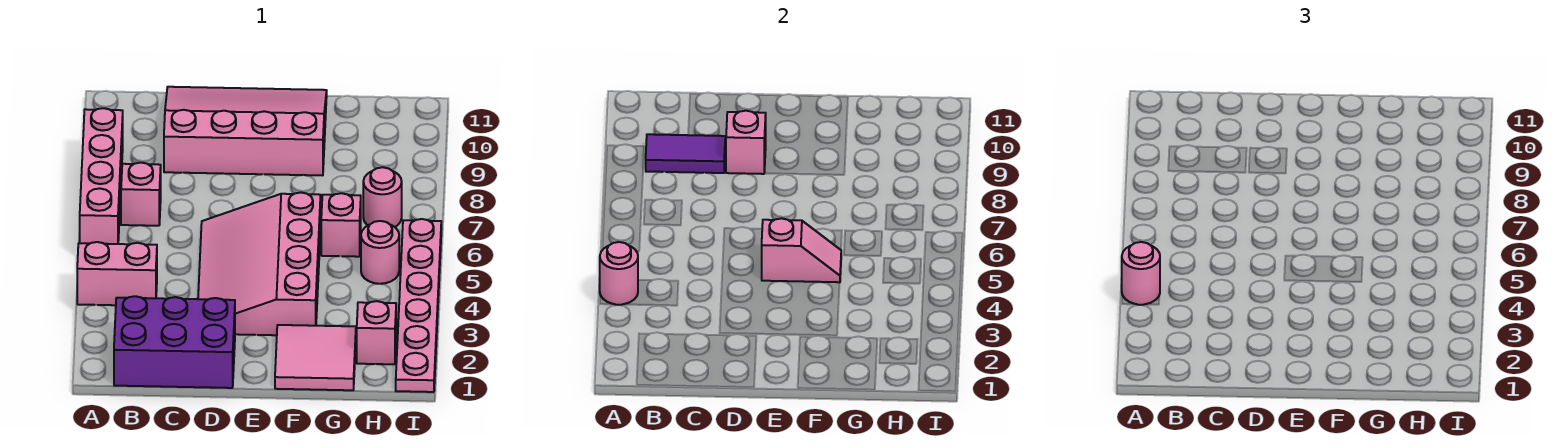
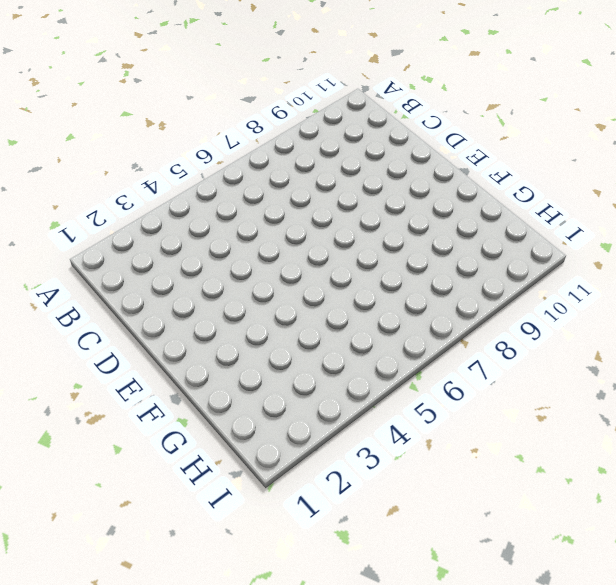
none -> pink brick A4:B4 level 1
none -> pink brick A6:A9 level 1
none -> purple brick B1:D2 level 1

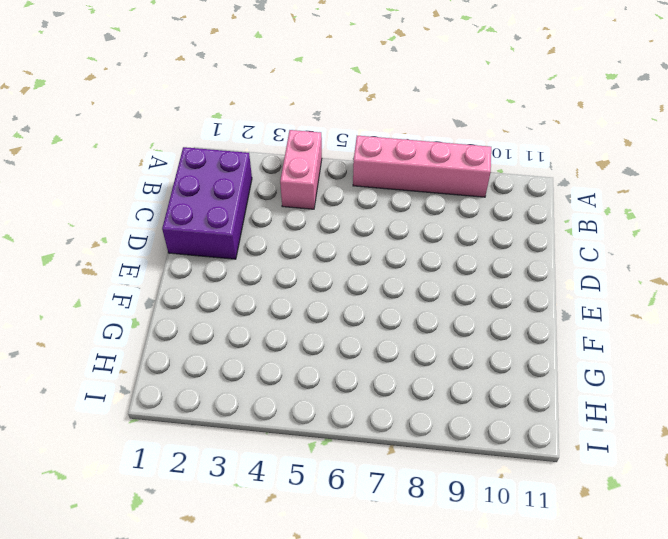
none -> pink brick B7 level 1
none -> pink slope C9:F11 level 1 top 9
none -> pink slope D3:F6 level 1 top F

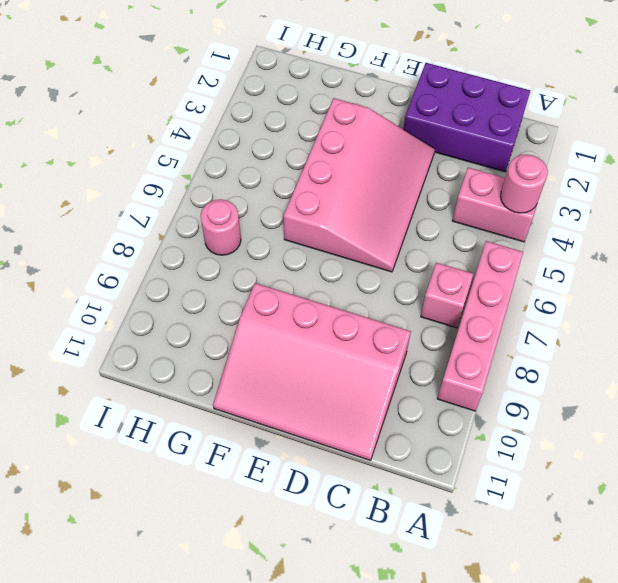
none -> pink tile F1:G2 level 1
none -> pink brick G6 level 1
none -> pink brick H2 level 1

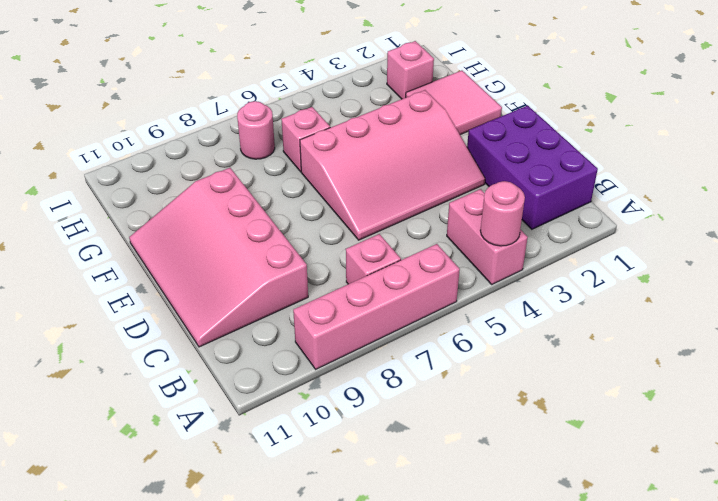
none -> pink round brick H5 level 1
none -> pink plate I1:I6 level 1
none -> purple tile B9:C9 level 2

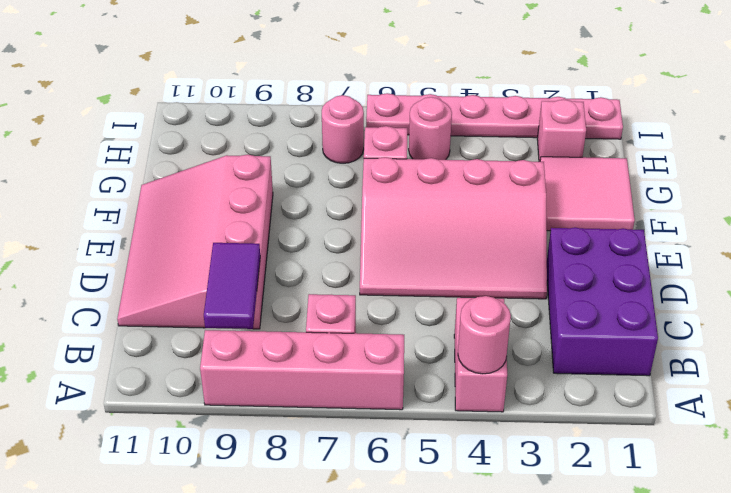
none -> pink brick D9 level 2
none -> pink slope E5:F5 level 2 top E
none -> pink round brick A4 level 3

